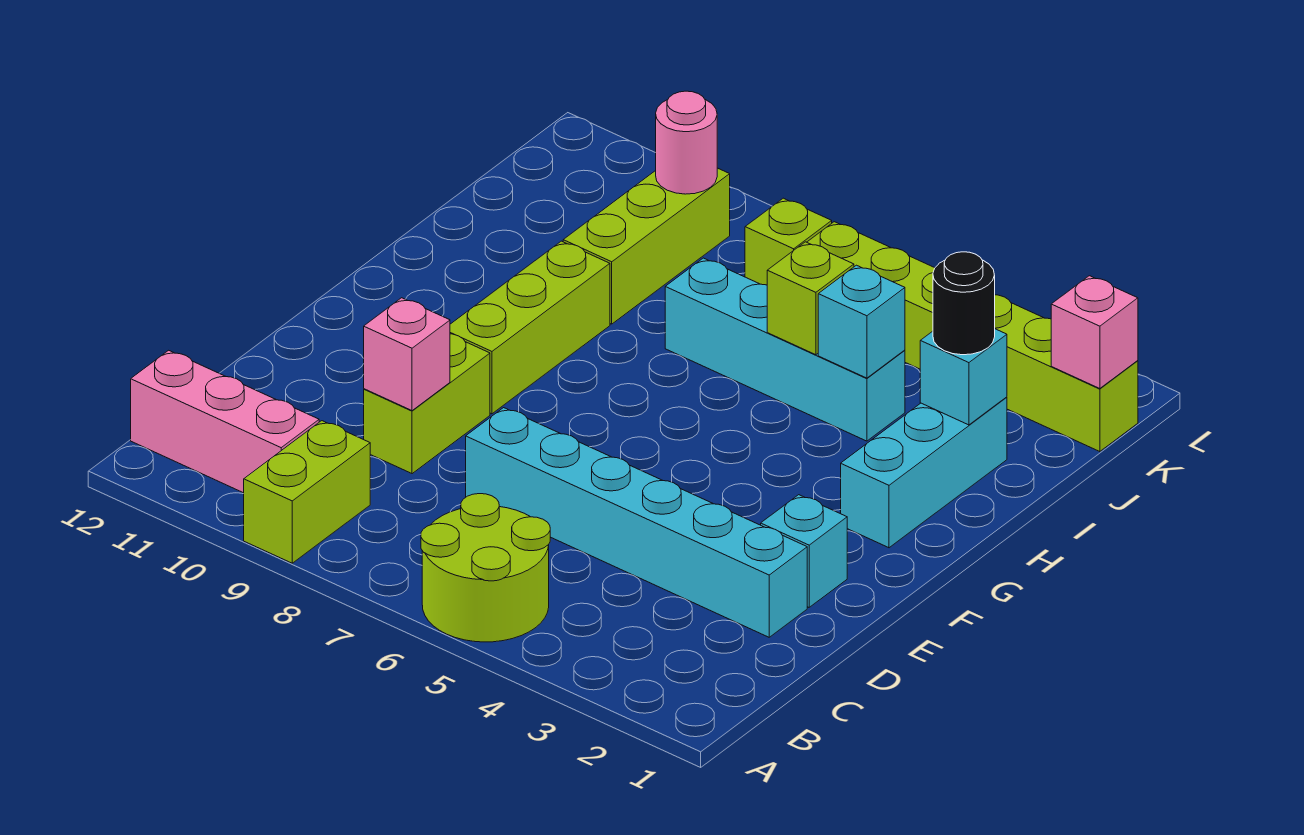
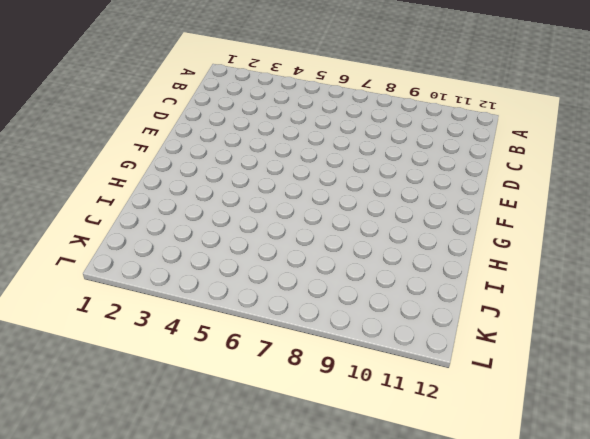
none -> lime round brick A5:B6 level 1
none -> lime brick A9:B9 level 1
none -> pink brick B10:B12 level 1

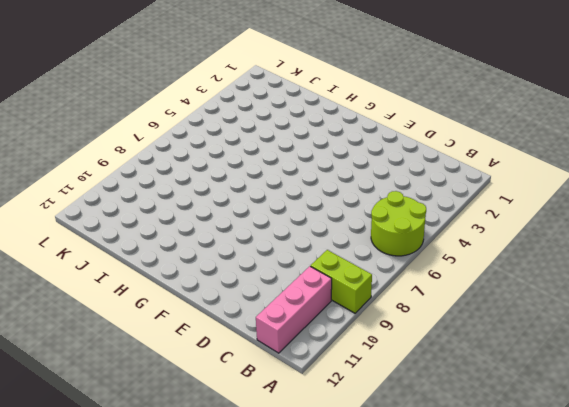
none -> cyan brick D2:D7 level 1
none -> lime brick D9:E9 level 1
none -> cyan brick E2 level 1

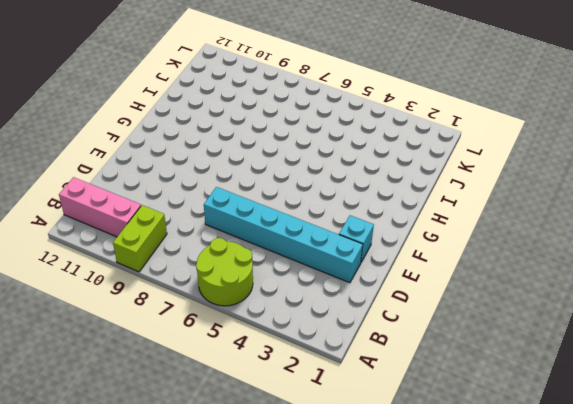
none -> lime brick D9:E9 level 1
none -> lime brick F9:H9 level 1
none -> cyan brick G2:I2 level 1

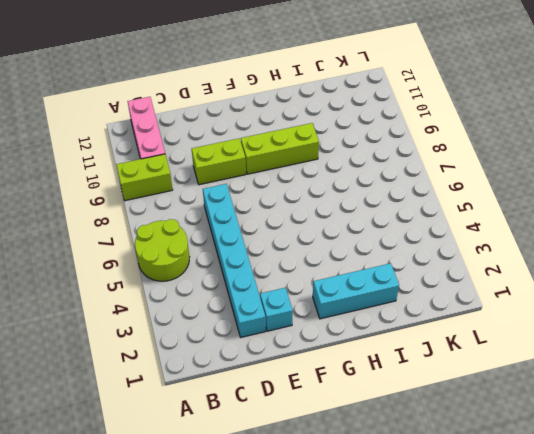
none -> cyan brick I4:I7 level 1
none -> lime brick I9:K9 level 1
none -> lime brick K1:K6 level 1

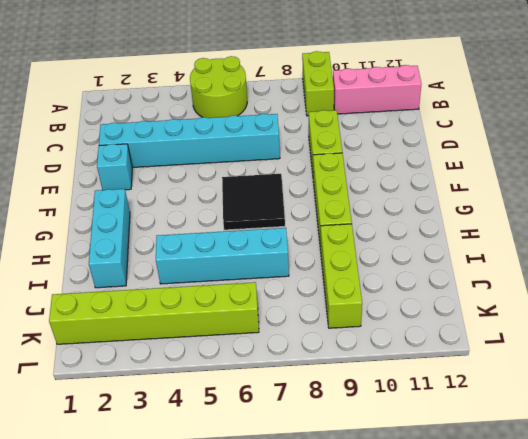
black tile F6:G7 level 1 -> none
none -> lime brick K7 level 1
none -> pink brick D9 level 2
none -> cyan brick I2 level 2

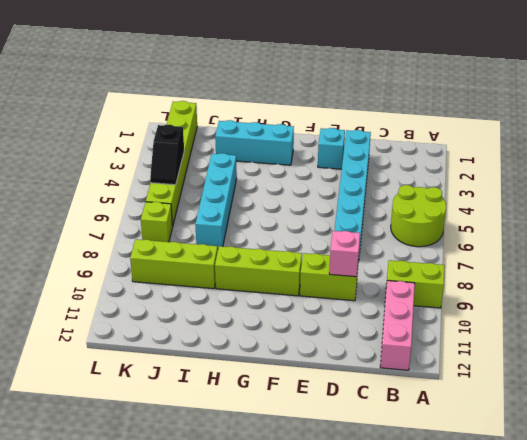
black slope K4:K5 level 2 top 4 -> none
none -> cyan brick I2 level 2
none -> cyan brick I4 level 2
none -> lime brick I5 level 2

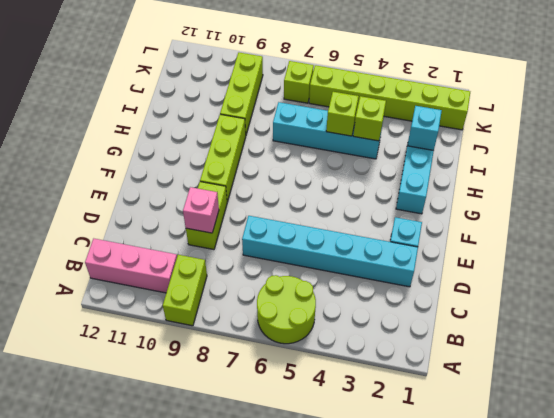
lime brick I4 level 2 -> cyan brick I4 level 2
none -> pink brick K1 level 2
none -> pink round brick K9 level 2
none -> black round brick I2 level 3

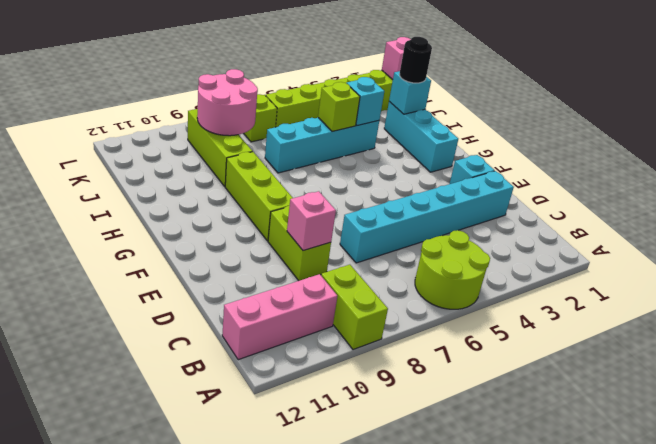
pink round brick J8:K9 level 2 -> pink round brick K9 level 2

